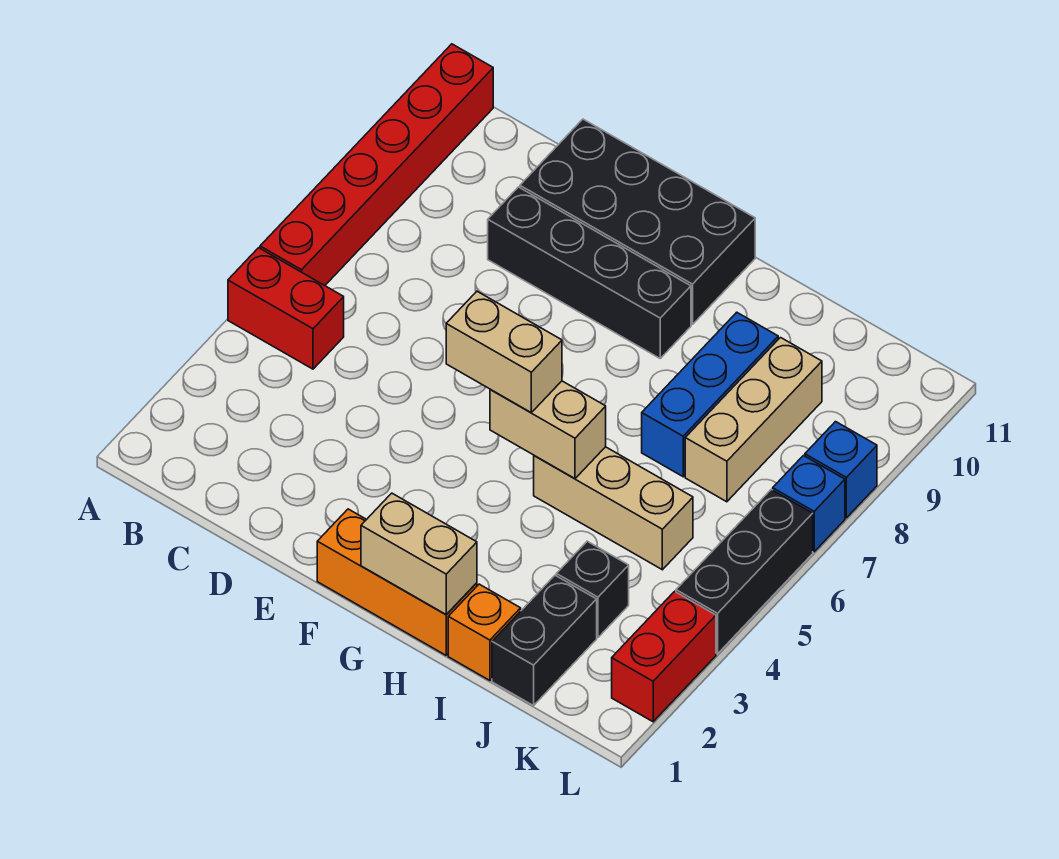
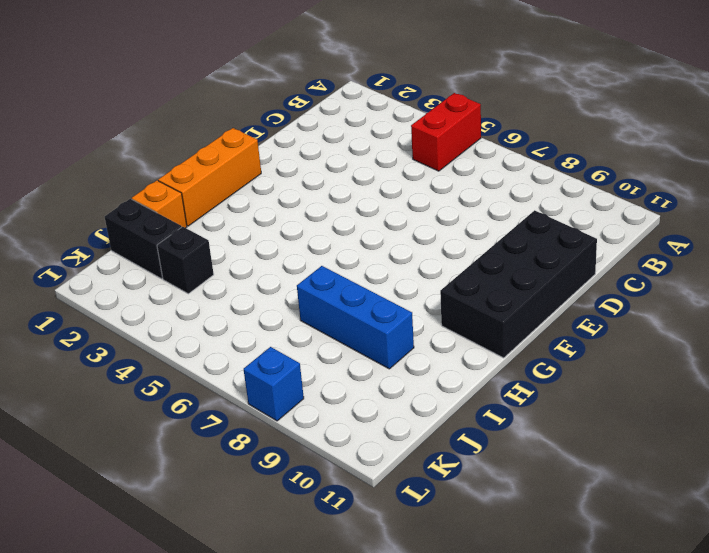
none -> red brick A6:A11 level 1
none -> black brick D9:G9 level 1
none -> tan brick H5:J5 level 1

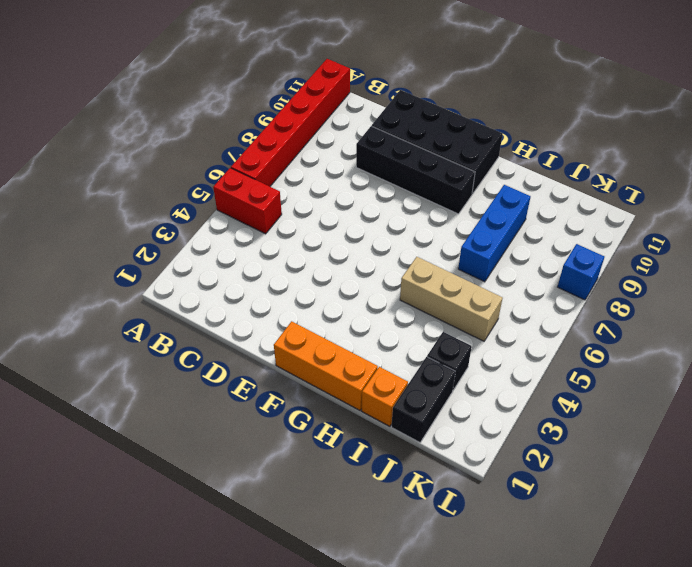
none -> tan brick J7:J9 level 1
none -> red brick L2:L3 level 1
none -> black brick L4:L6 level 1

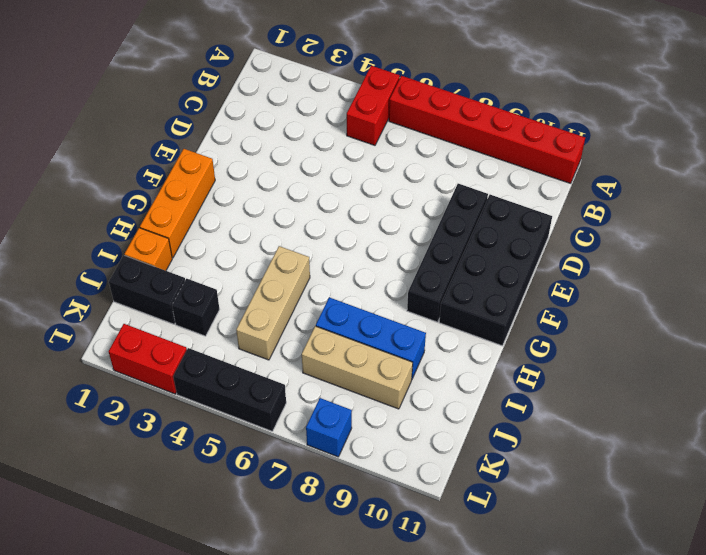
none -> blue brick L7 level 1
none -> tan brick G1:H1 level 2
none -> tan brick G5:H5 level 2

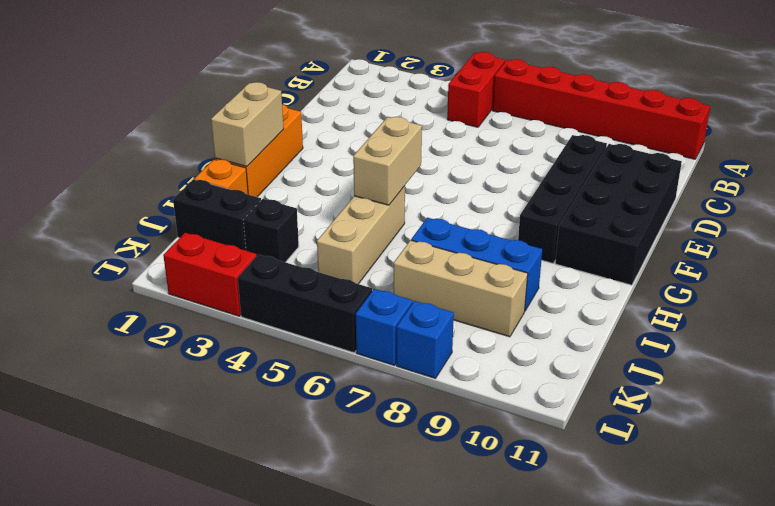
none -> tan brick F5:G5 level 3

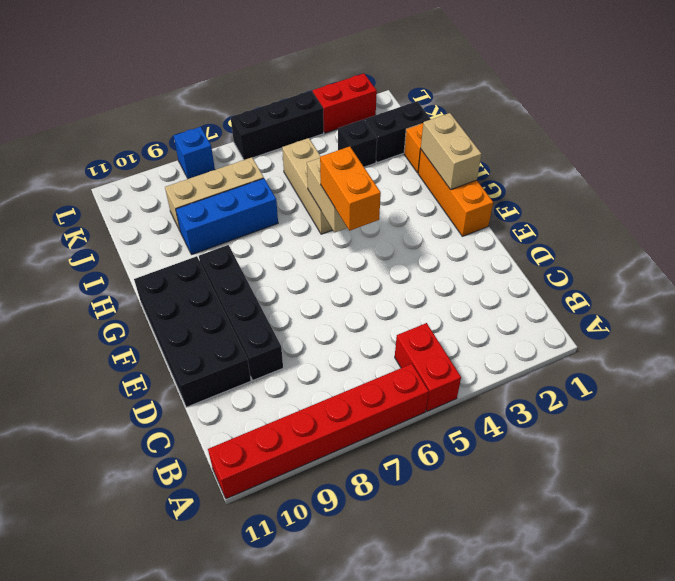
orange brick F5:G5 level 3 -> tan brick F5:G5 level 3
none -> blue brick L7 level 1

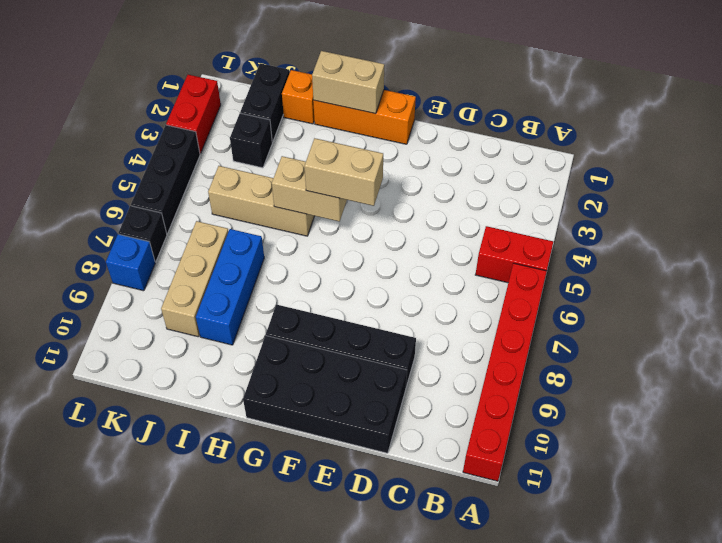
black brick L7 level 1 -> blue brick L7 level 1

